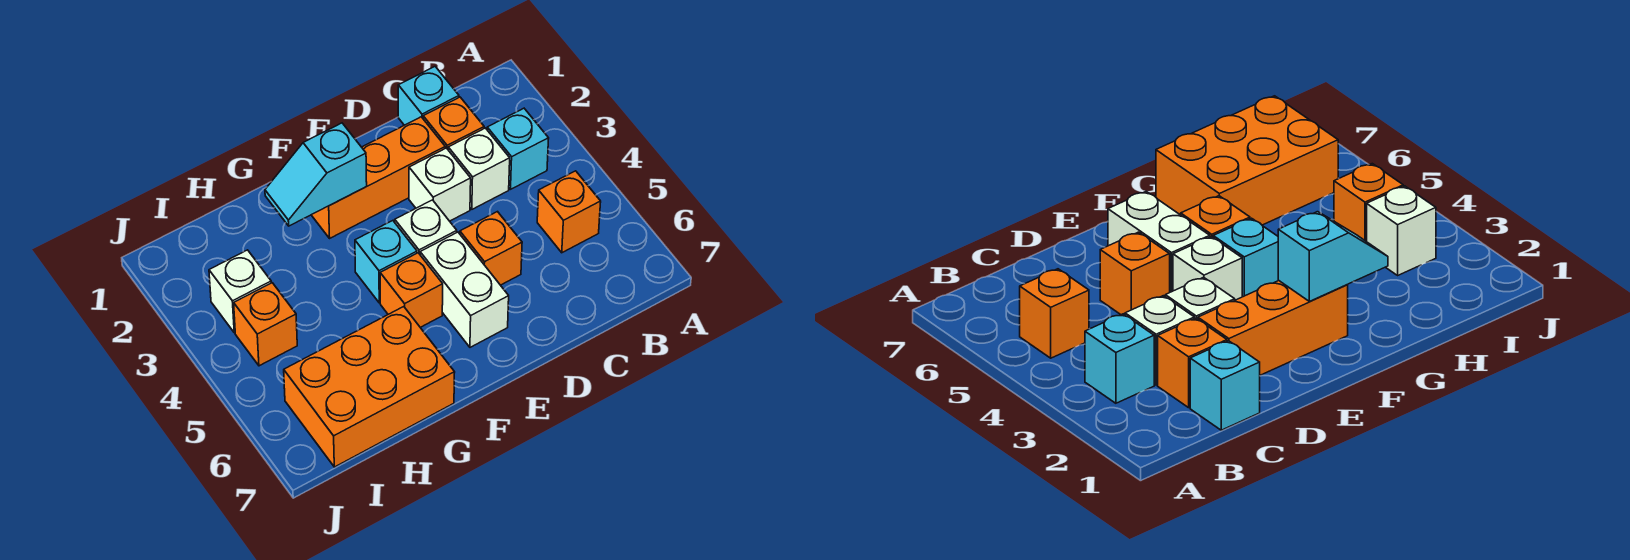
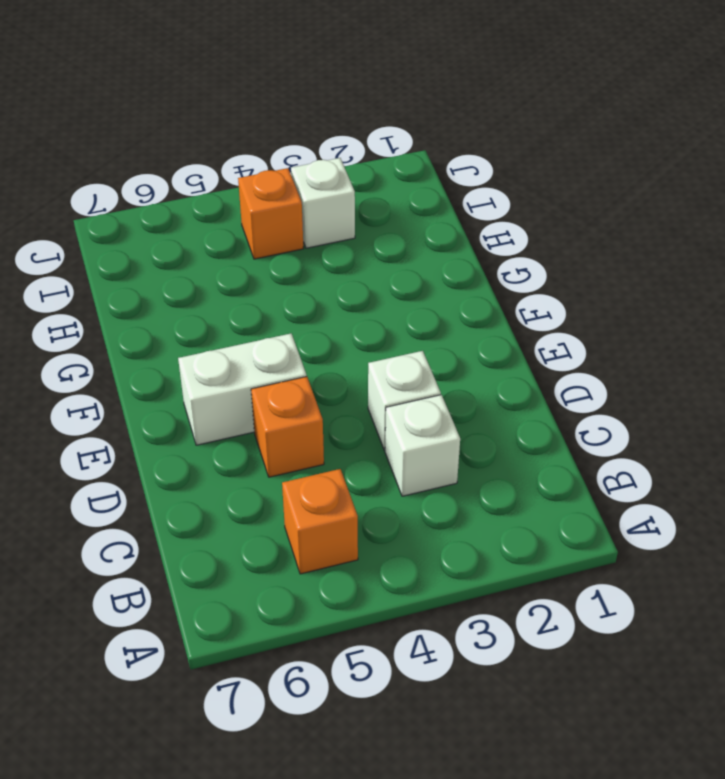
none -> cyan brick B3 level 1
none -> cyan brick C1 level 1
none -> orange brick C2 level 1

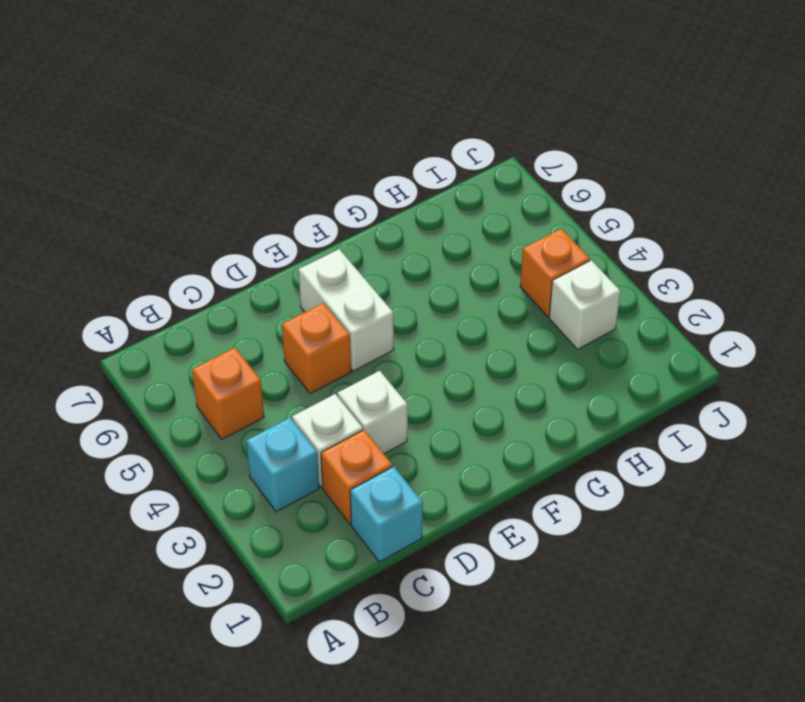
none -> orange brick D2:F2 level 1
none -> white brick E4 level 1
none -> cyan brick F4 level 1

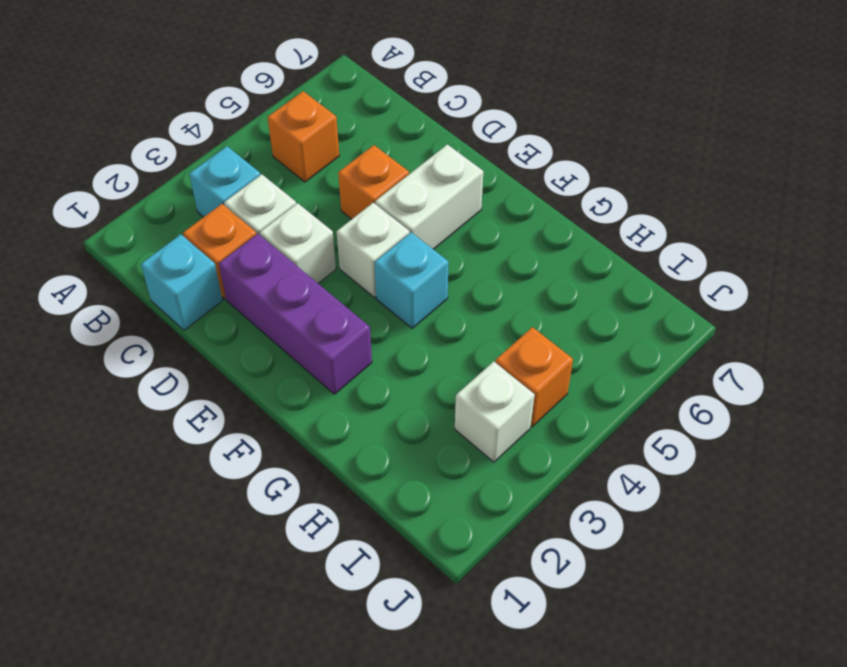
purple brick D2:F2 level 1 -> orange brick D2:F2 level 1
none -> orange brick F5 level 1
none -> orange brick G6:I7 level 1
none -> cyan slope F2:G2 level 2 top F

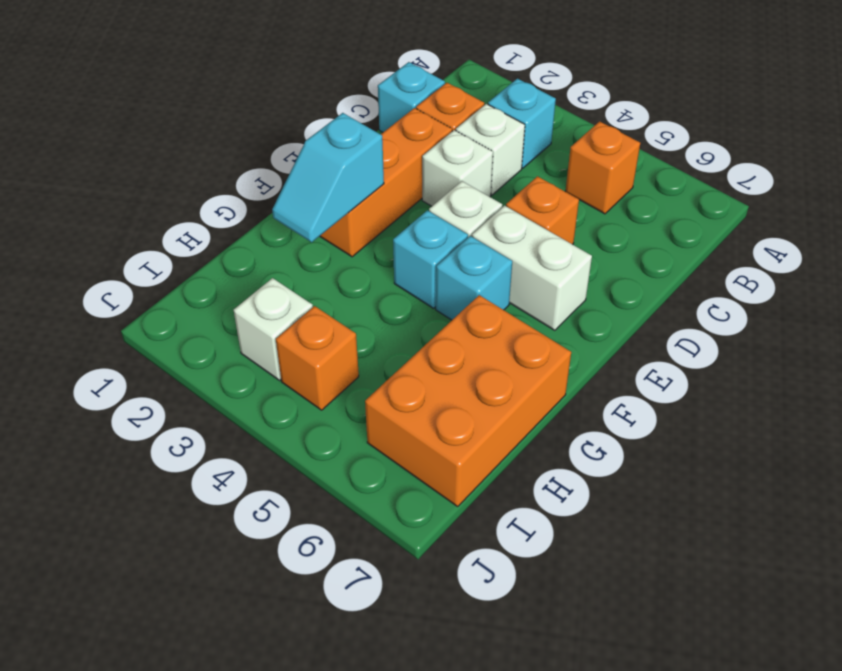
cyan brick F5 level 1 -> orange brick F5 level 1

